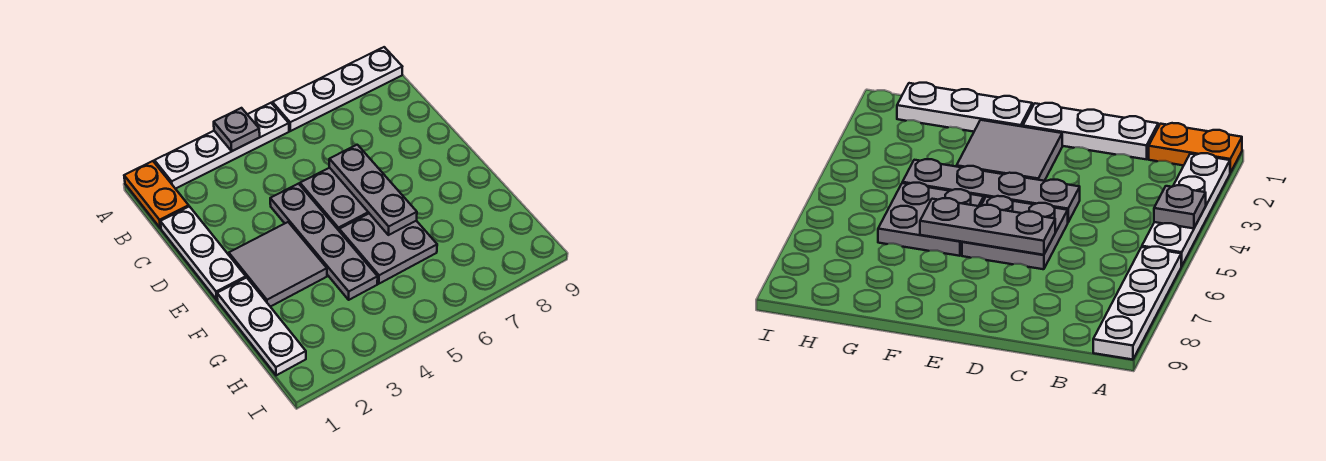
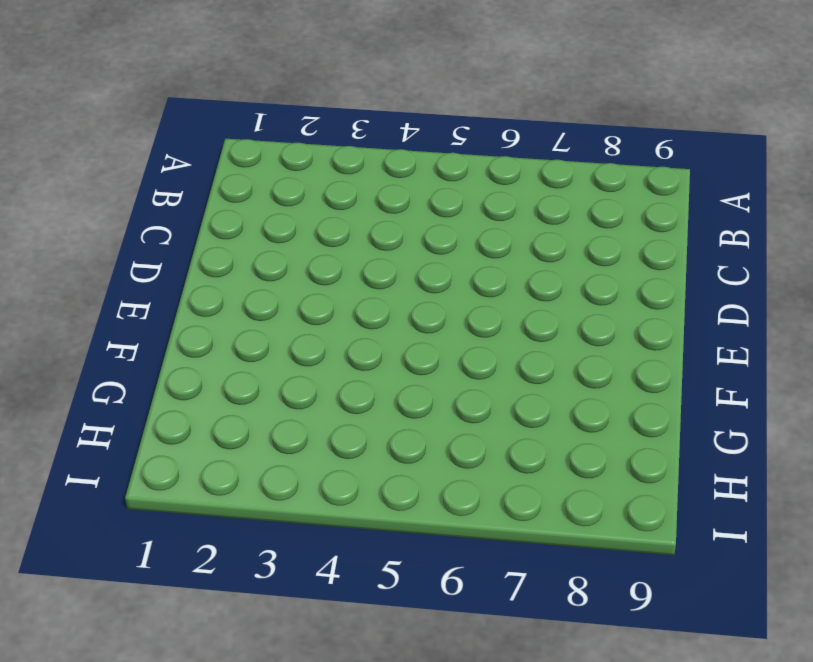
none -> orange plate A1:B1 level 1
none -> white plate A2:A5 level 1

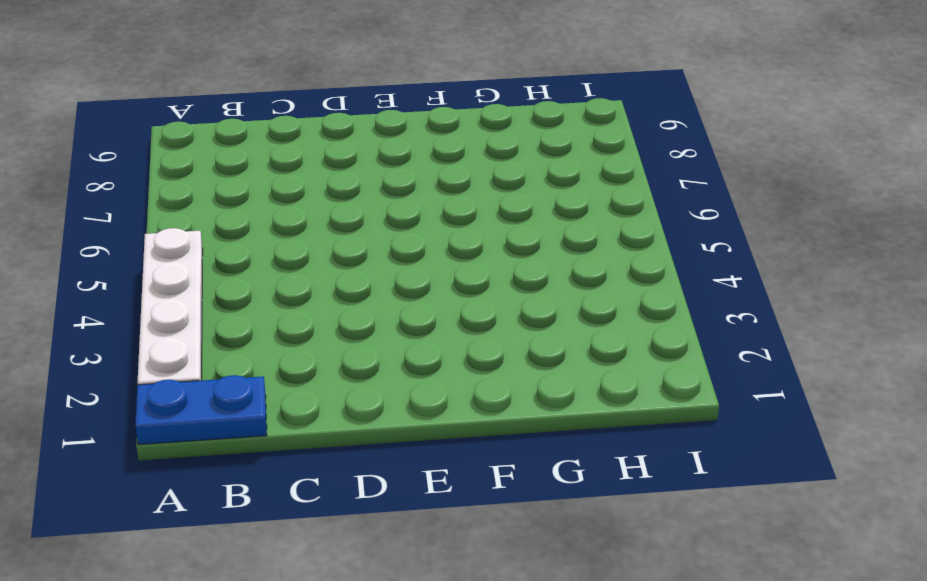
blue plate A1:B1 level 1 -> orange plate A1:B1 level 1
none -> white plate A6:A9 level 1
none -> white plate C1:E1 level 1

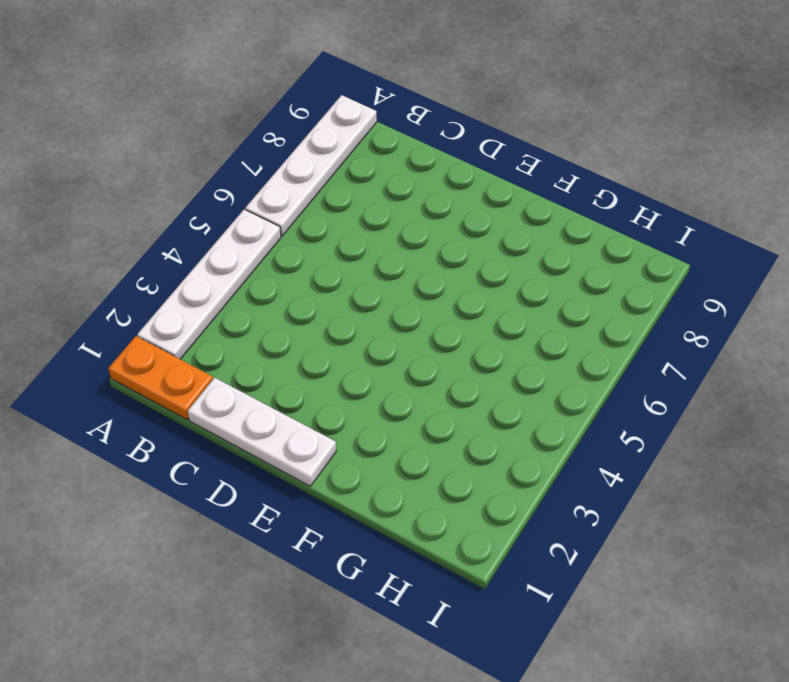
none -> grey plate D4:G4 level 1
none -> grey plate D5:E6 level 1

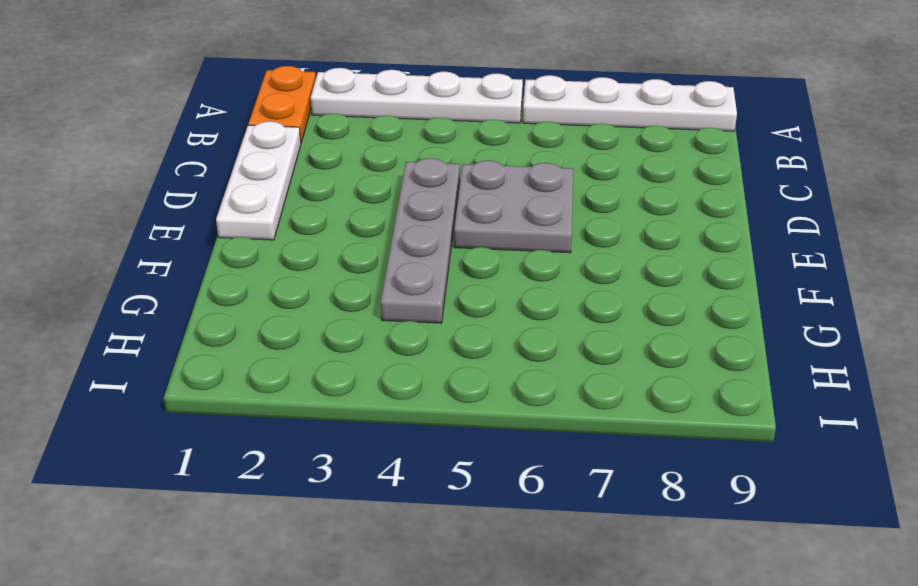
none -> grey tile E2:F3 level 1
none -> white plate F1:H1 level 1

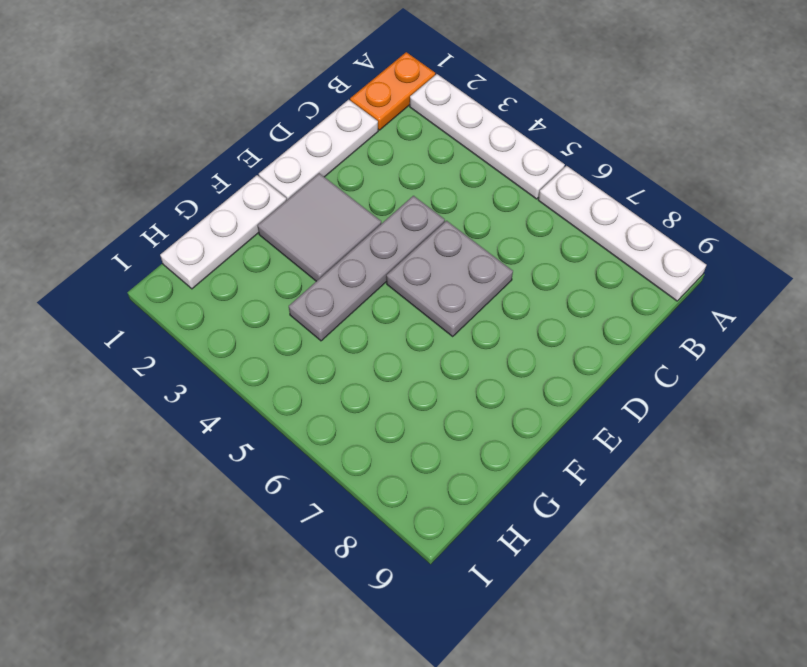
none -> grey plate F5:G6 level 1
none -> grey plate A4 level 2

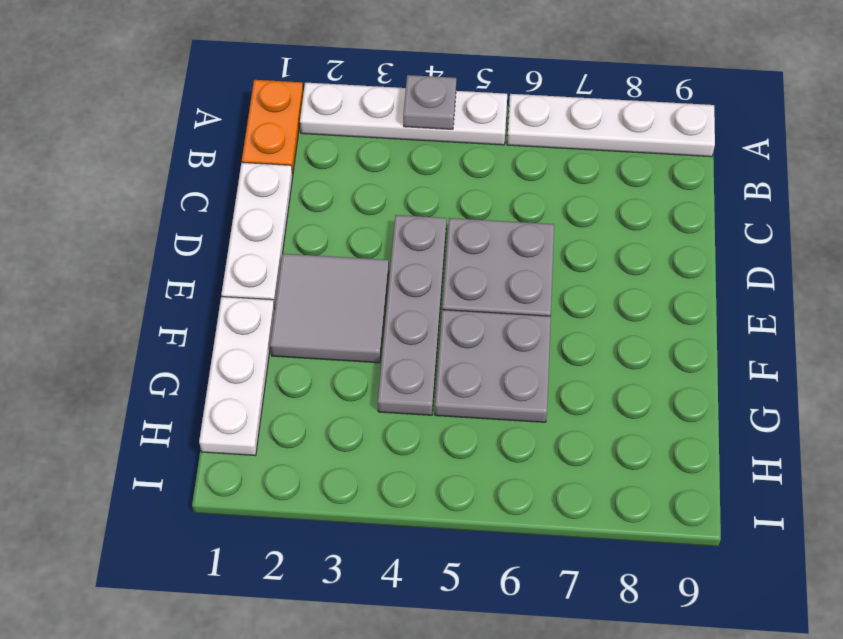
none -> grey plate D6:F6 level 2

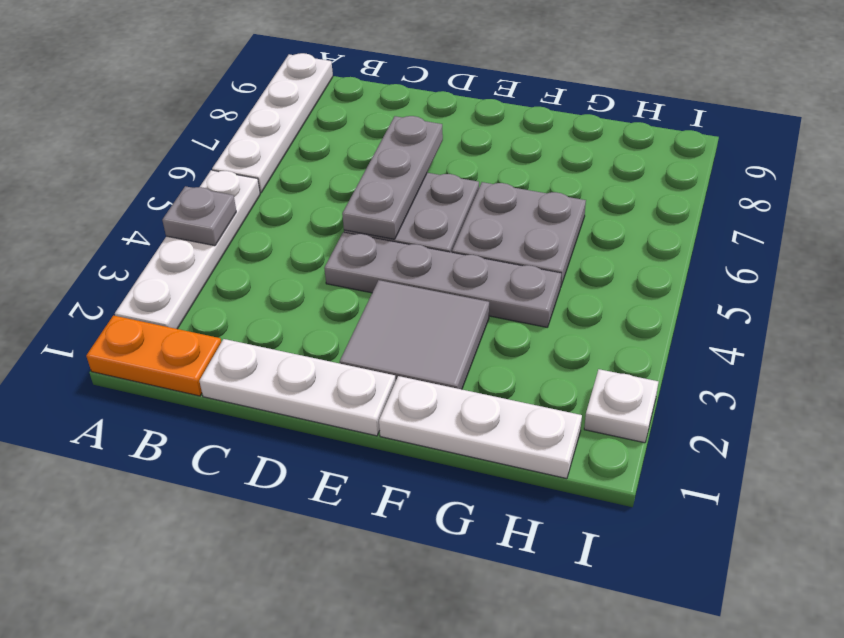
grey plate D5:D7 level 2 -> grey plate D6:F6 level 2
white plate I2 level 1 -> none

